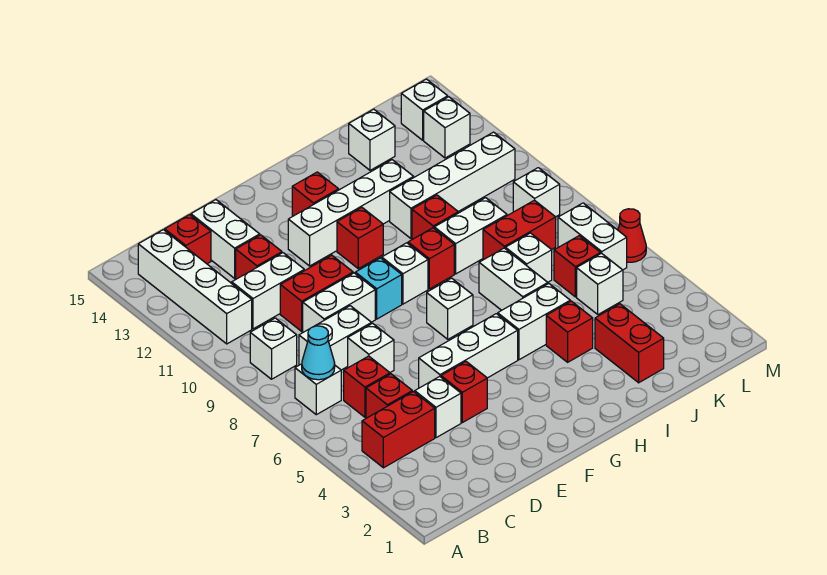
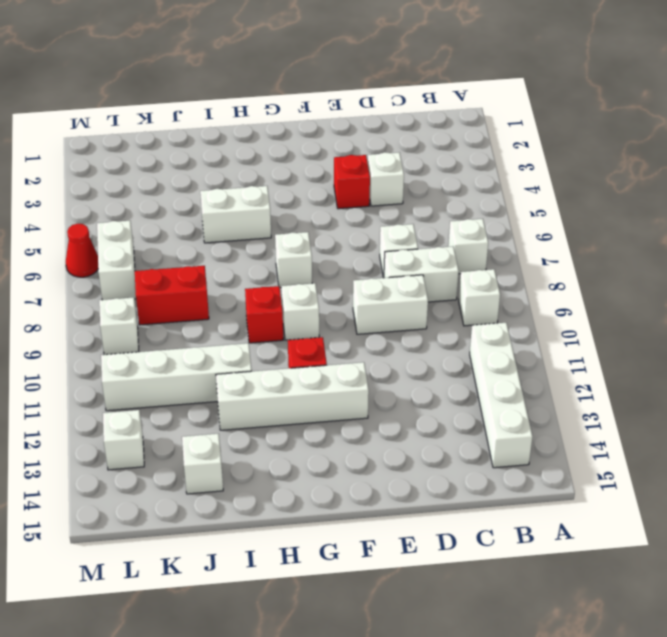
none -> red brick B4:C4 level 1
none -> red brick C5 level 1
none -> red brick C6 level 1
none -> white brick C11:D11 level 1

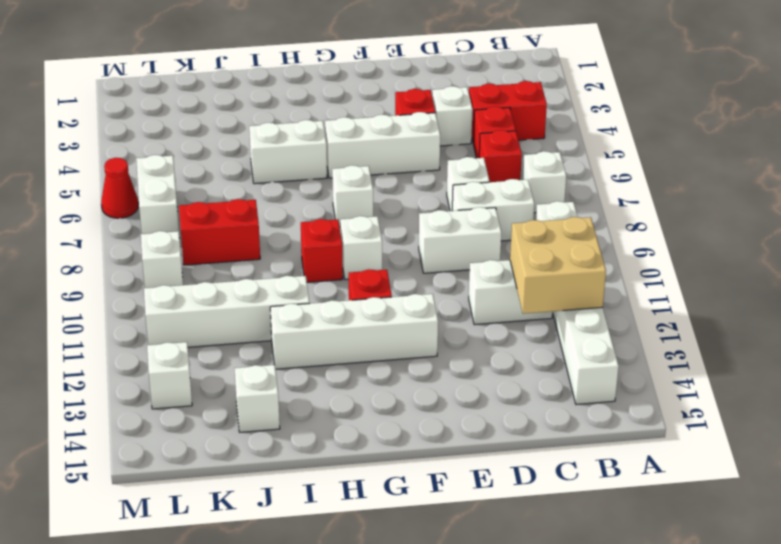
tan brick B11:C12 level 2 -> none
none -> red brick C14 level 1
none -> red brick D10:E10 level 1
none -> red brick D12 level 1
none -> white brick D13:D14 level 1

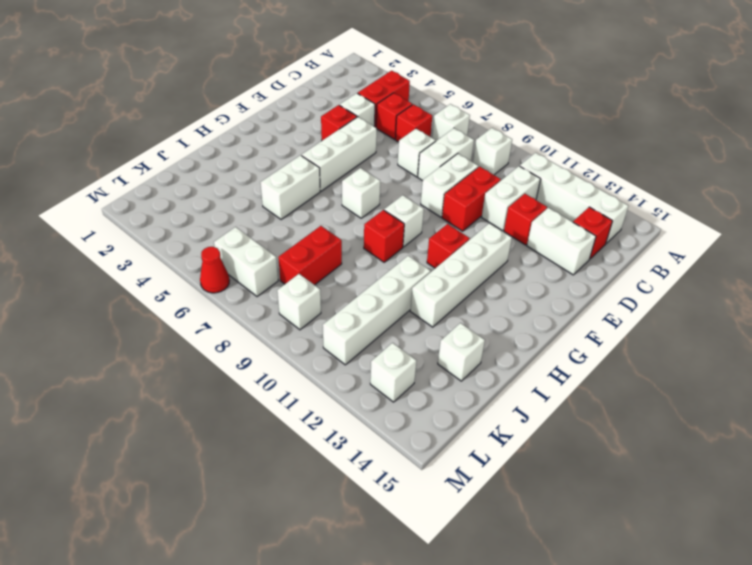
none -> cyan brick F9 level 1
none -> red brick G13 level 1
none -> red brick I4 level 1
none -> white brick I6:I7 level 1

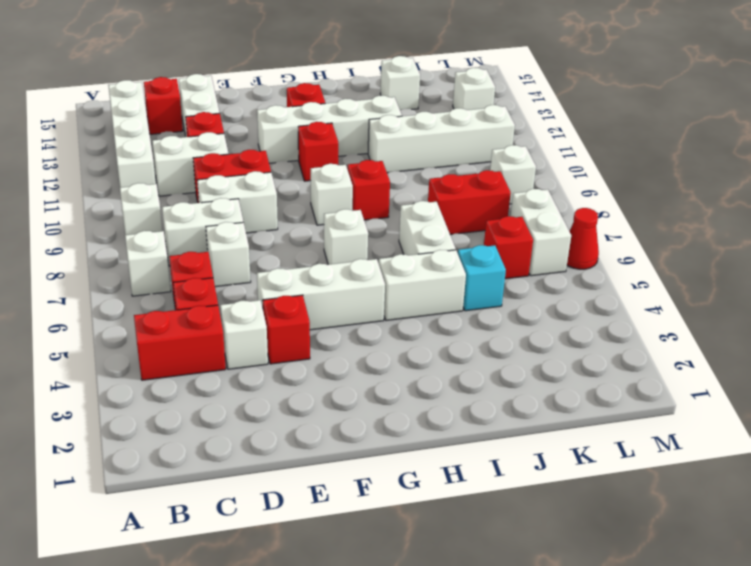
cyan brick J5 level 1 -> cyan brick F9 level 1
none -> red brick I4 level 1
none -> white brick I9:J9 level 1
none -> red brick I10 level 1
none -> red brick J2:J3 level 1

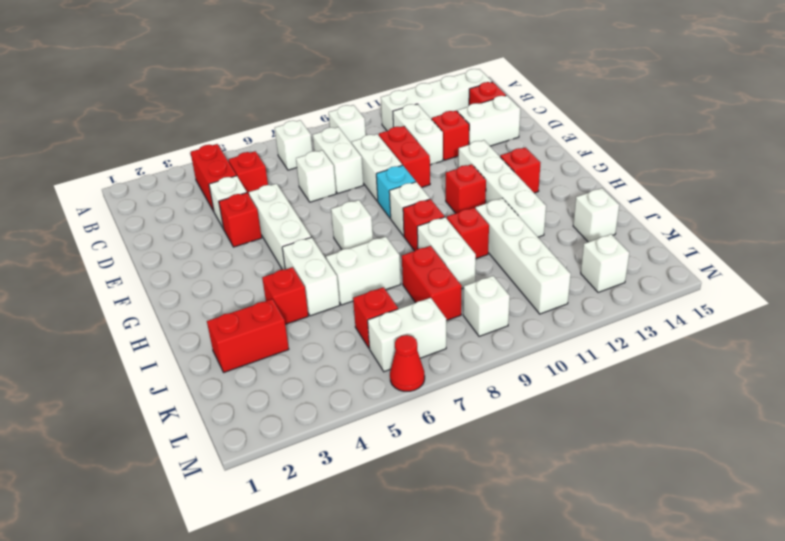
none -> red brick C6 level 1
none -> white brick J7 level 1
none -> white brick K5 level 1
none -> white brick L14 level 1

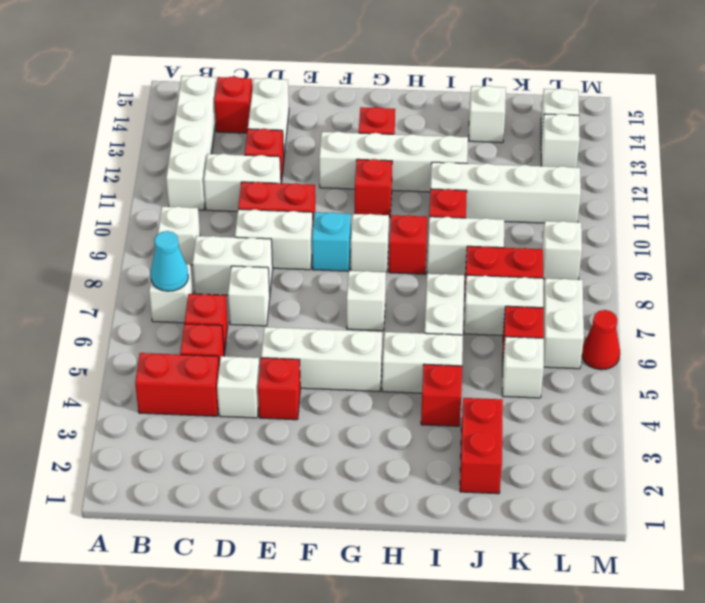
white brick J7:K7 level 1 -> white brick J7 level 1

